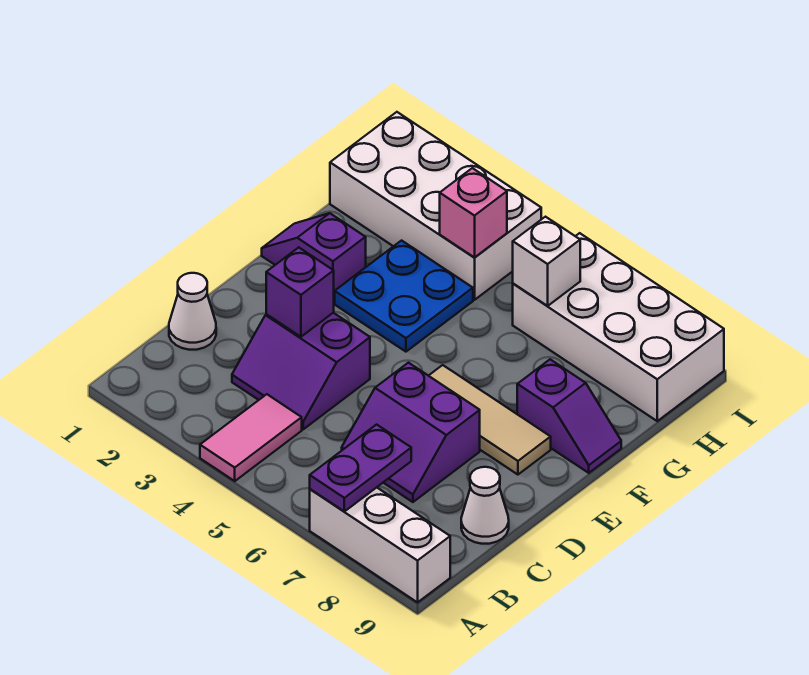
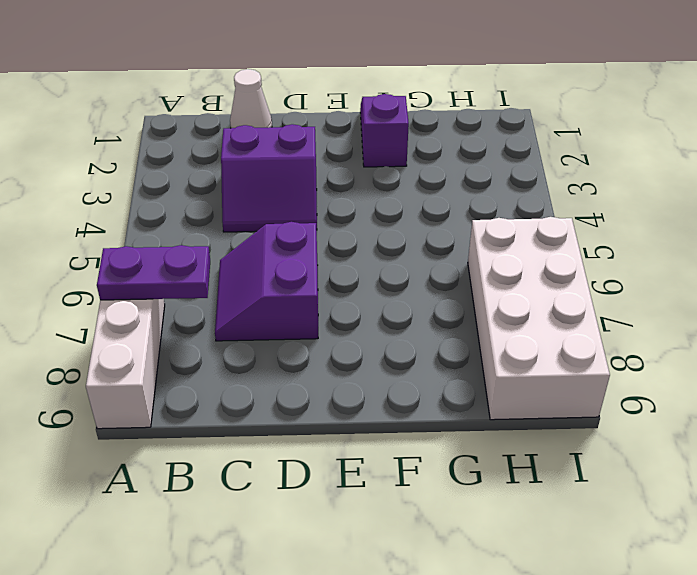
purple slope C3:D4 level 1 top 3 -> purple slope C3:D4 level 1 top D
none -> pink tile A4:B4 level 1
none -> white cone C9 level 1
none -> tan tile E6:E8 level 1

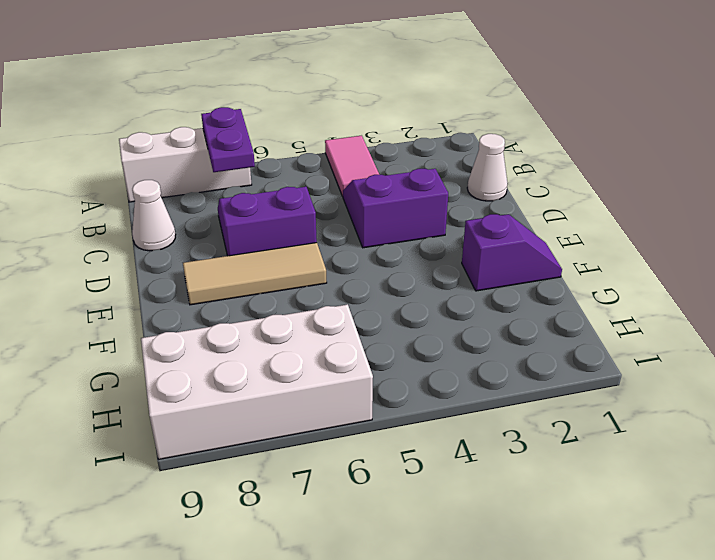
none -> blue plate F3:G4 level 1
none -> purple slope F8:F9 level 1 top 8
none -> white brick H1:I4 level 1

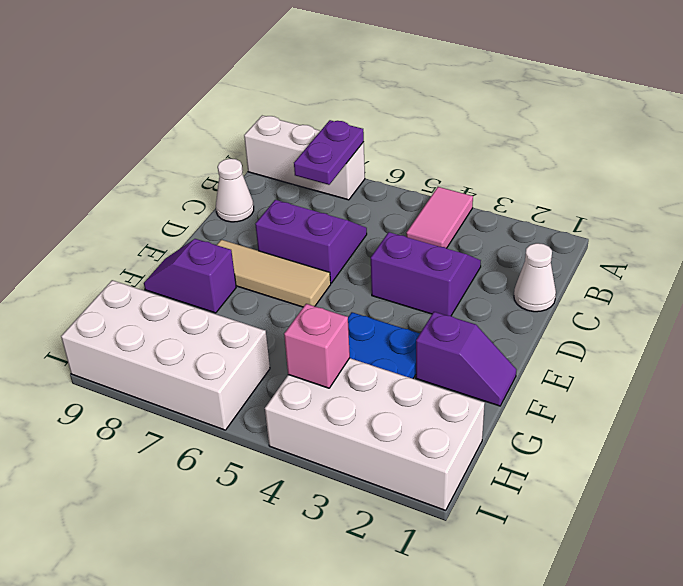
none -> purple brick D3 level 2
none -> white brick H6 level 2

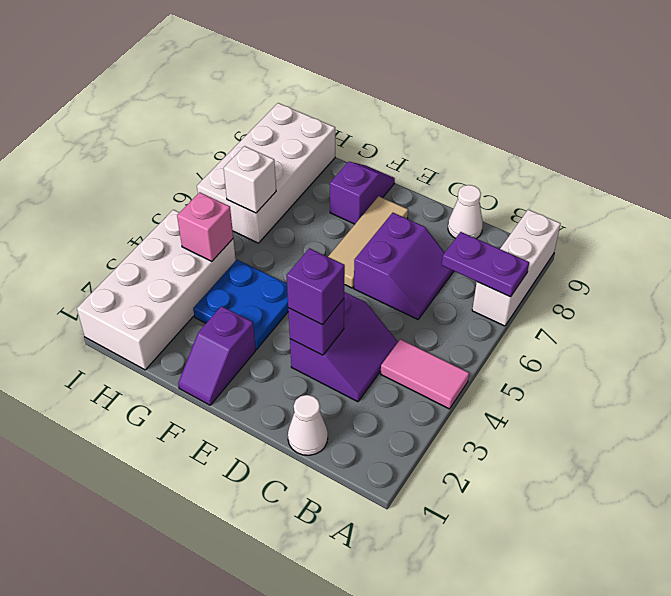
purple brick D3 level 3 -> none

